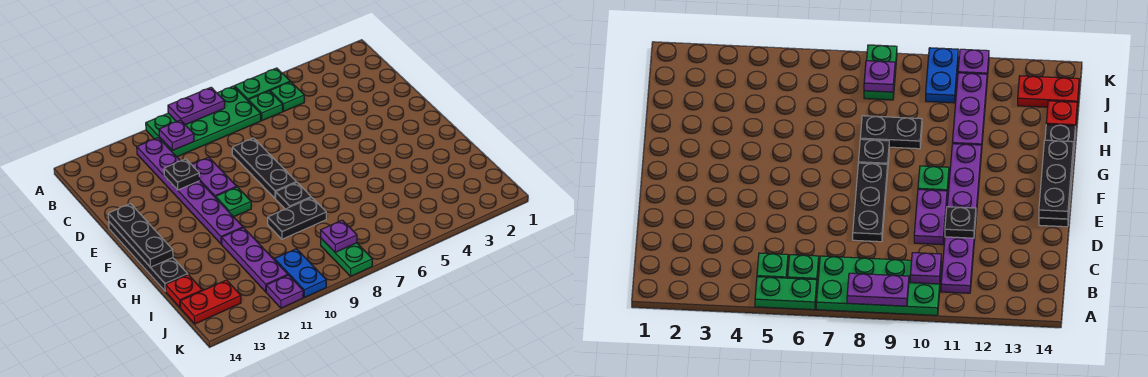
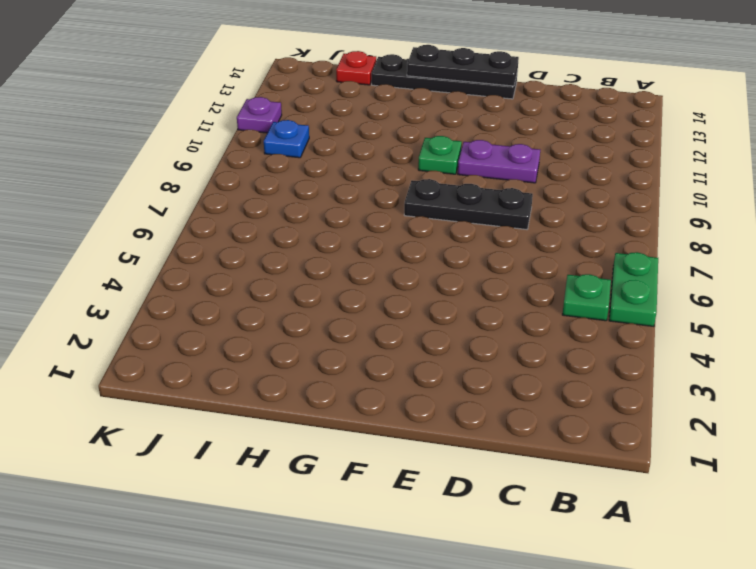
blue plate J10 level 1 -> blue plate J10:K10 level 1
none -> green plate A7:B10 level 1
none -> green plate B6 level 1
none -> purple plate B11:G11 level 1

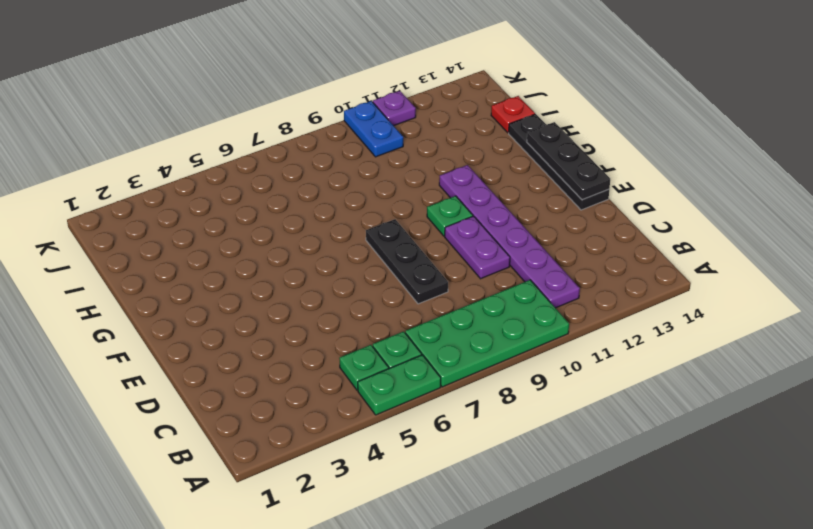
none -> black plate G8 level 1
none -> black plate H8:H9 level 1
none -> purple plate H11:J11 level 1

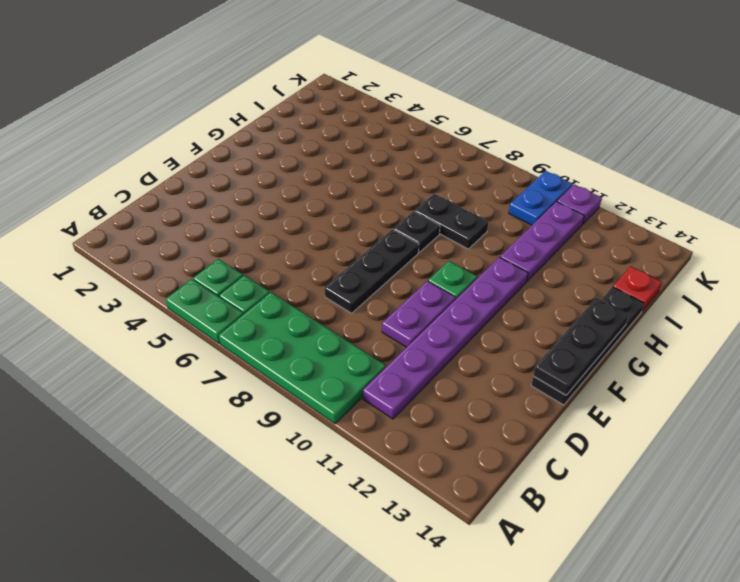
none -> green plate J8:K8 level 1
none -> red plate J13:J14 level 1
none -> purple plate A8:A9 level 2

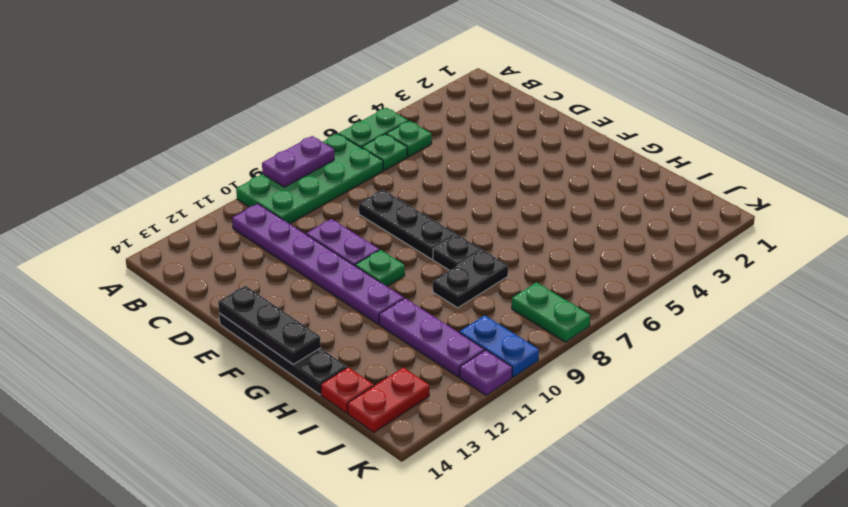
none -> purple plate B10 level 2
none -> black plate D11 level 2
none -> purple plate J8 level 2

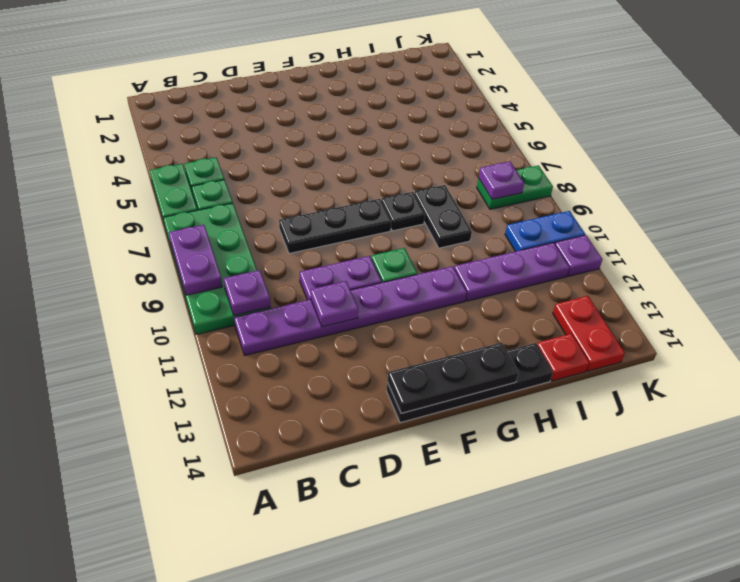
purple plate D11 level 2 -> black plate D11 level 2

